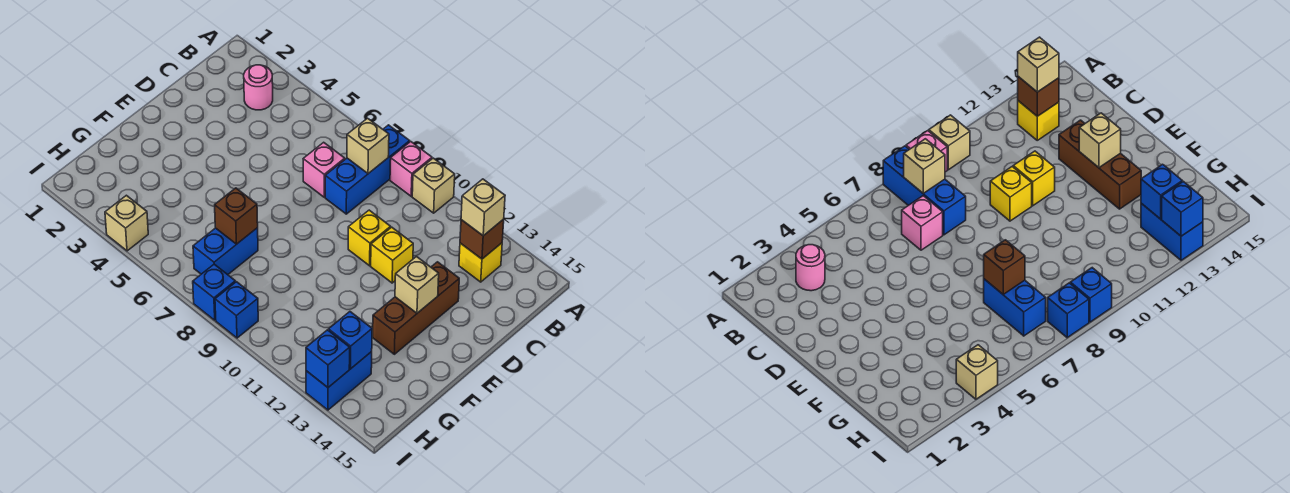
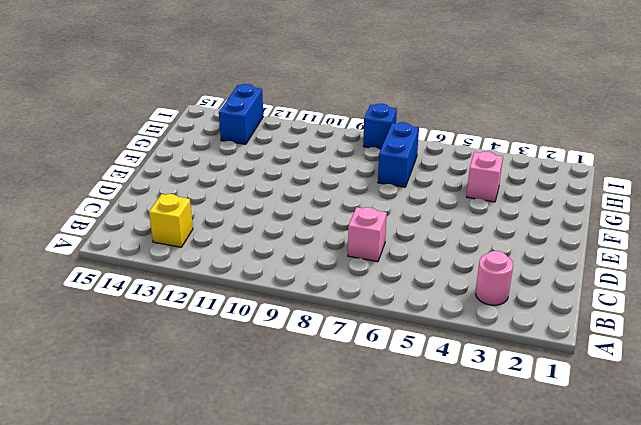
pink brick G4 level 1 -> pink brick A9 level 1
none -> blue brick A8:C8 level 1
none -> tan brick A10 level 1
none -> yellow brick D10 level 1

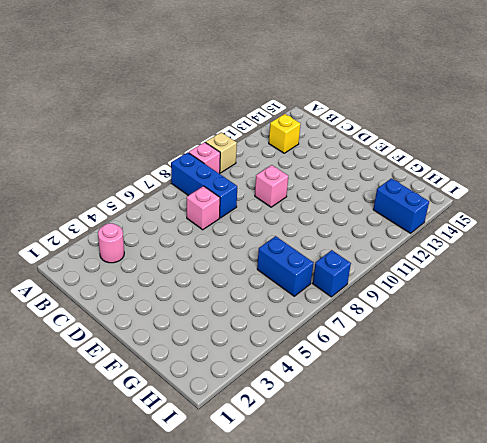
pink brick D10 level 1 -> yellow brick D10 level 1
none -> yellow brick D11 level 1
none -> brown brick D13:F13 level 1
none -> tan brick I4 level 1

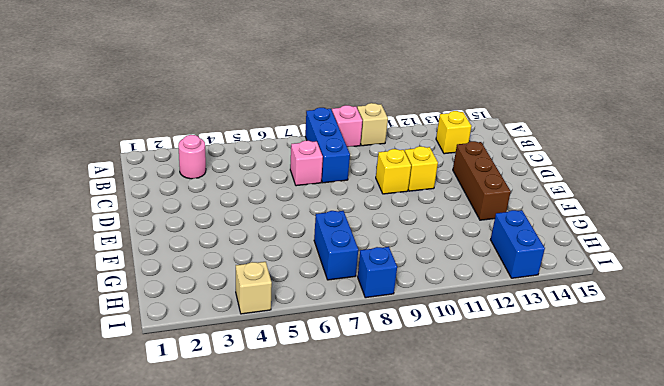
none -> blue brick I9 level 1
none -> tan brick B8 level 2
none -> brown brick B13 level 2

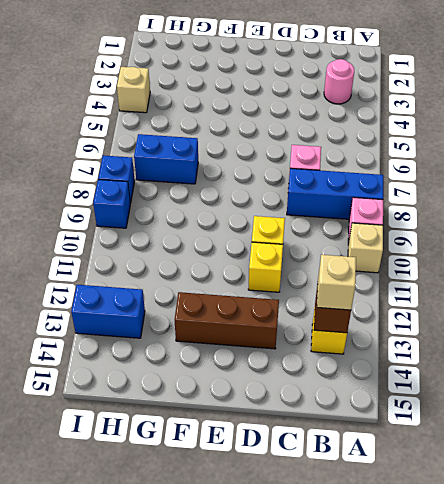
none -> tan brick B8 level 2
none -> tan brick E13 level 2
none -> brown brick G7 level 2

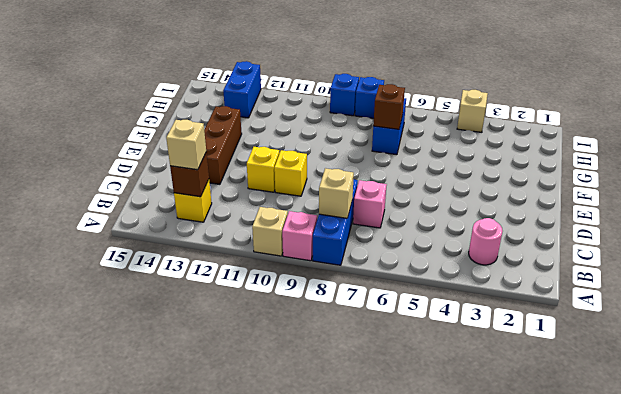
none -> tan brick E13 level 2
none -> blue brick H13 level 2
none -> blue brick I13 level 2

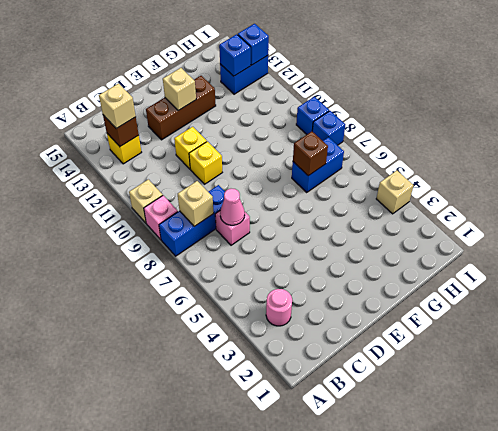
pink cone C7 level 2 -> none

